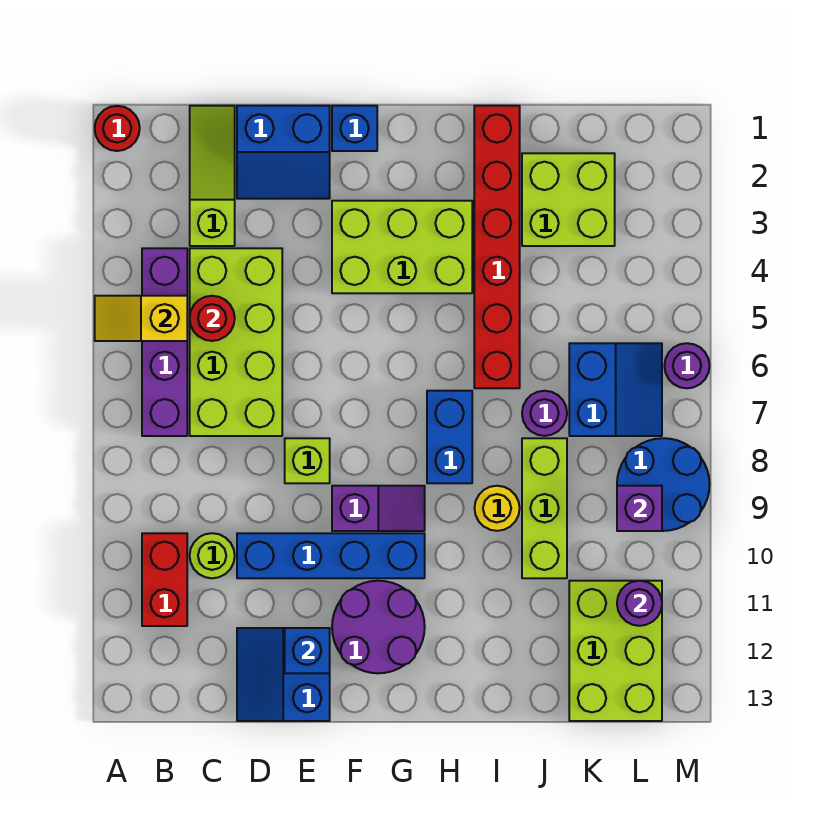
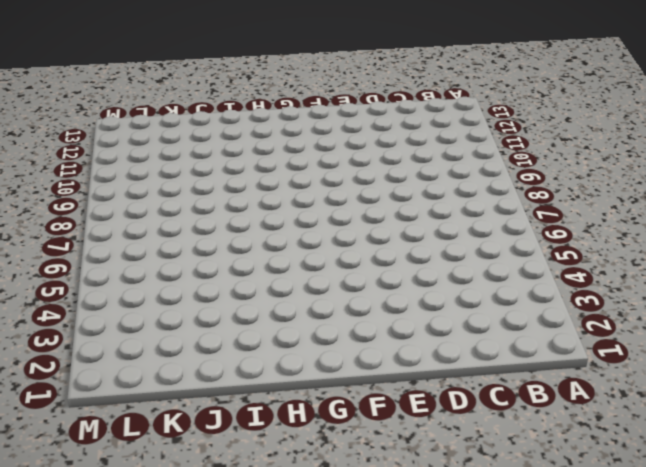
none -> red round brick A1 level 1
none -> purple brick B4:B7 level 1
none -> red brick B10:B11 level 1

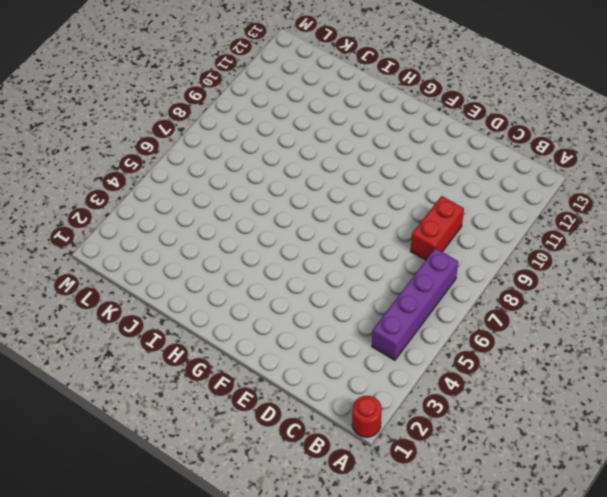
red brick C8:C9 level 1 -> red brick B10:B11 level 1
none -> lime slope C1:C3 level 1 top 3
none -> lime brick C4:D7 level 1
none -> lime round brick C10 level 1

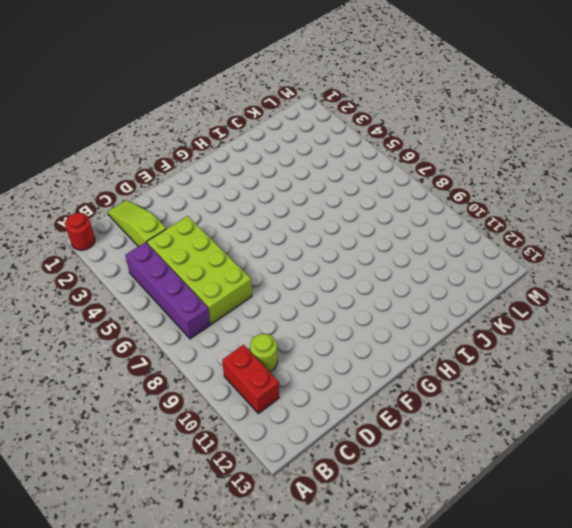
none -> blue slope D1:E2 level 1 top 1
none -> blue brick D10:G10 level 1
none -> blue slope D12:E13 level 1 top E

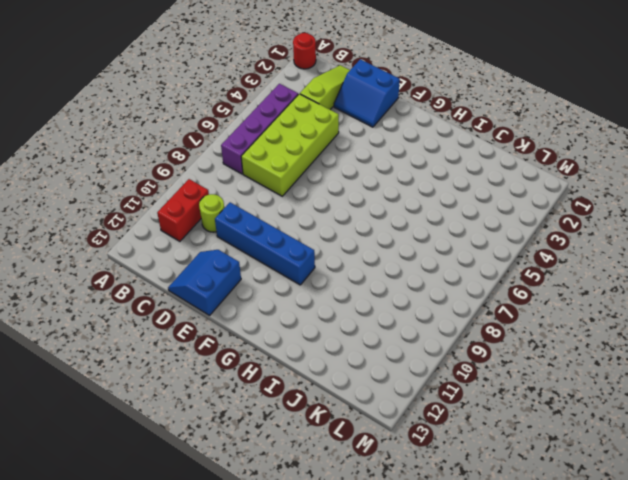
none -> lime brick E8 level 1
none -> blue brick F1 level 1
none -> lime brick F3:H4 level 1

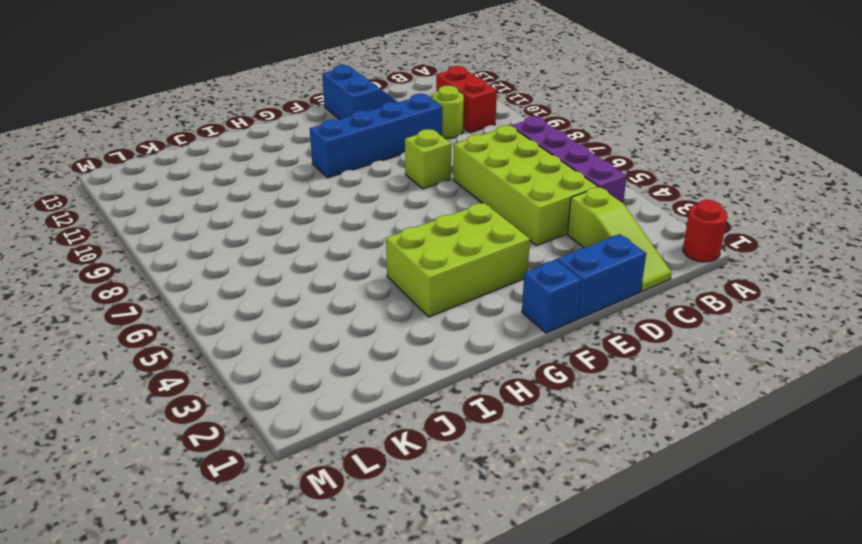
none -> purple slope F9:G9 level 1 top F
none -> purple round brick F11:G12 level 1
none -> blue brick H7:H8 level 1

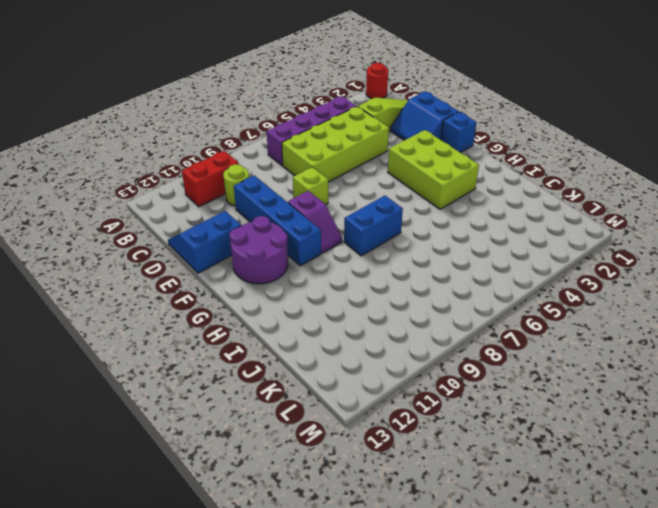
none -> red brick I1:I6 level 1
none -> yellow round brick I9 level 1
none -> lime brick J2:K3 level 1

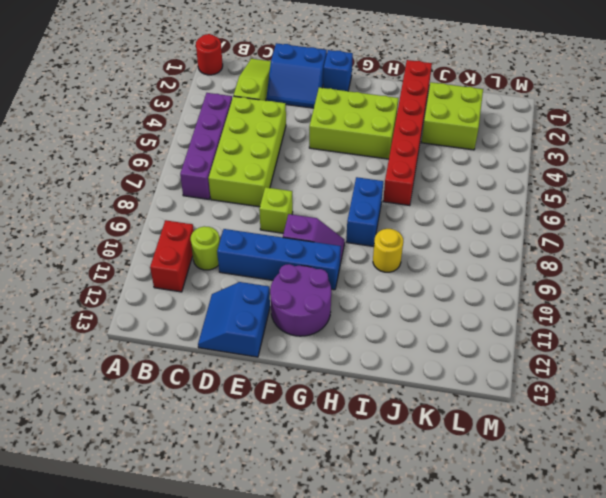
none -> purple round brick J7 level 1
none -> lime brick J8:J10 level 1
none -> blue slope K6:L7 level 1 top K

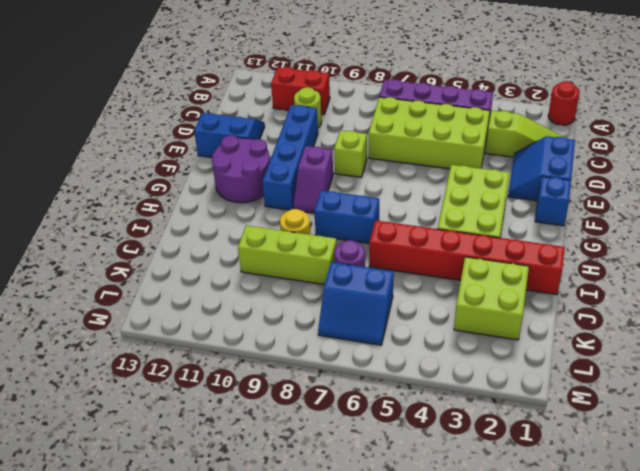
none -> lime brick K11:L13 level 1
none -> blue round brick L8:M9 level 1
none -> purple round brick M6 level 1

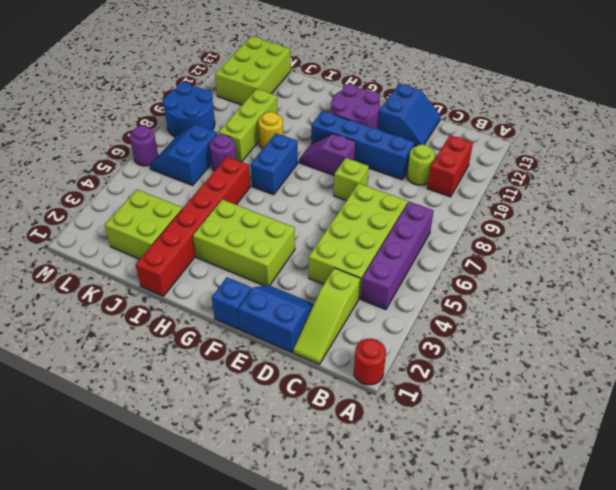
none -> yellow slope A5:B5 level 2 top B
none -> red round brick C5 level 2
none -> blue brick E12 level 2

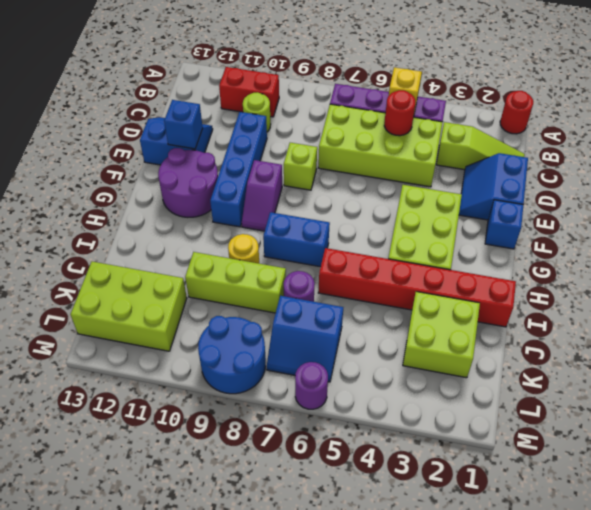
none -> purple brick L9 level 2
none -> purple round brick L11 level 2

